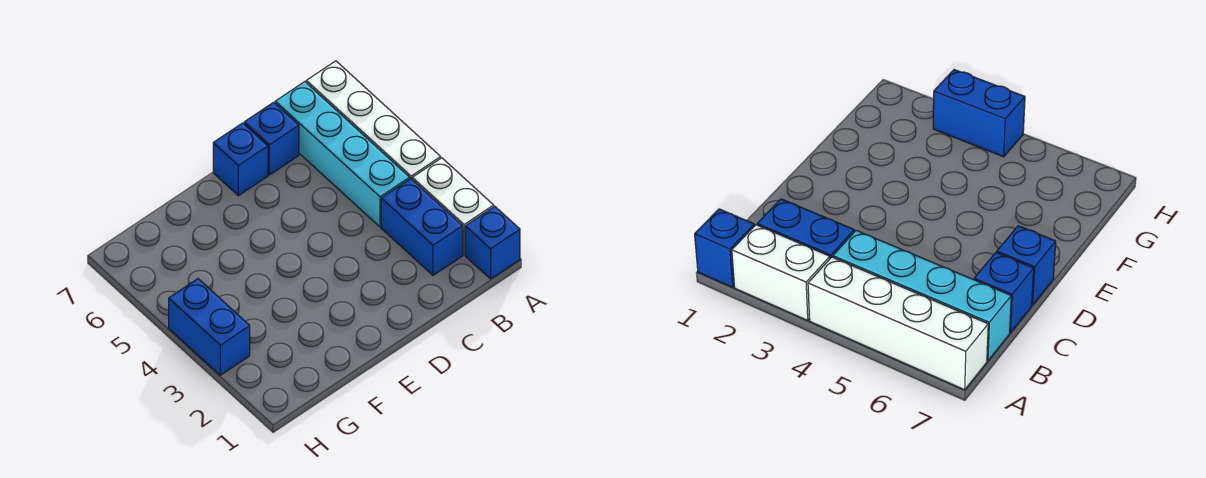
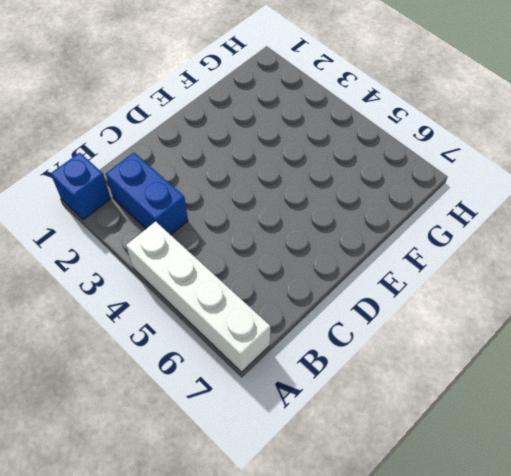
none -> white brick A2:A3 level 1
none -> cyan brick B4:B7 level 1

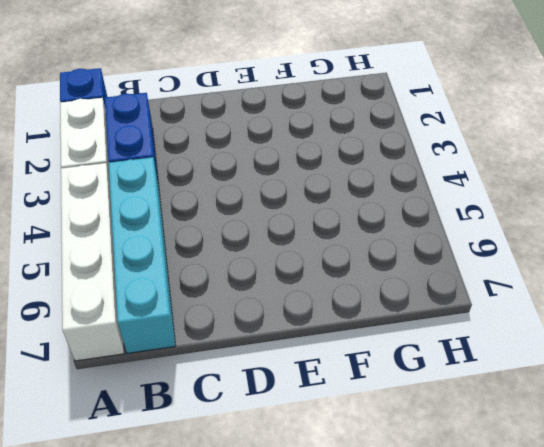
none -> blue brick C7 level 1
none -> blue brick D7 level 1

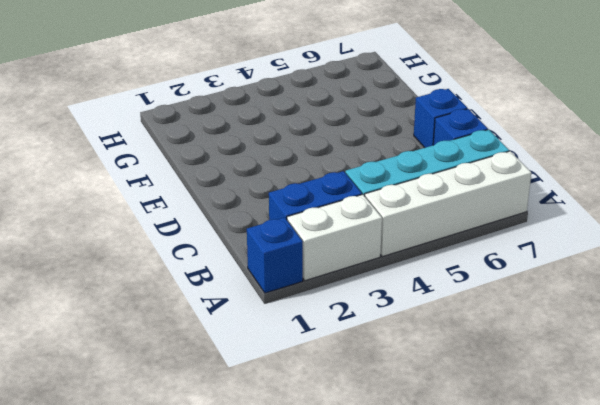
none -> blue brick H3:H4 level 1

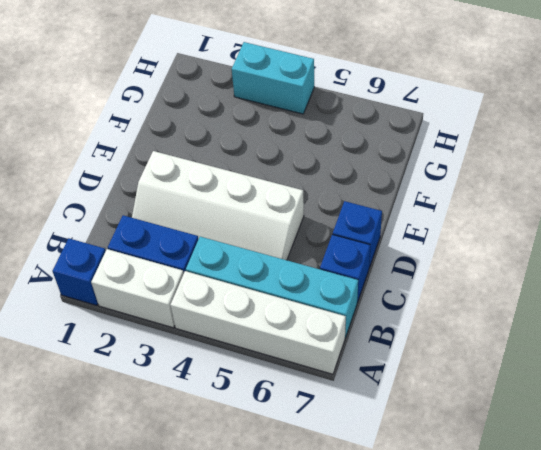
white slope C2:D5 level 1 top D -> none
cyan brick H3:H4 level 1 -> blue brick H3:H4 level 1

